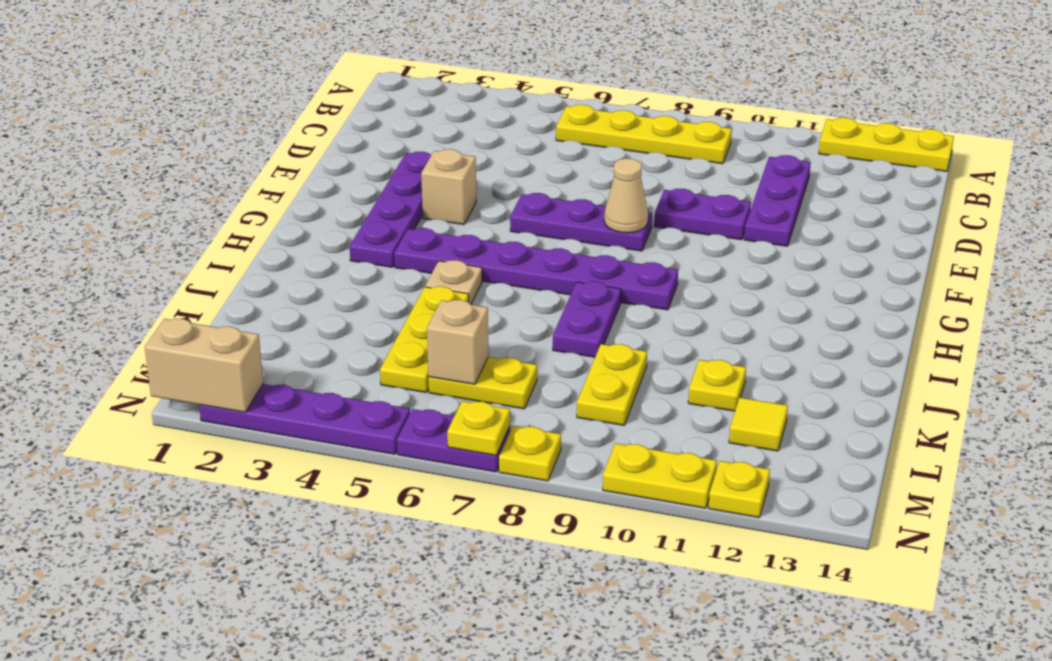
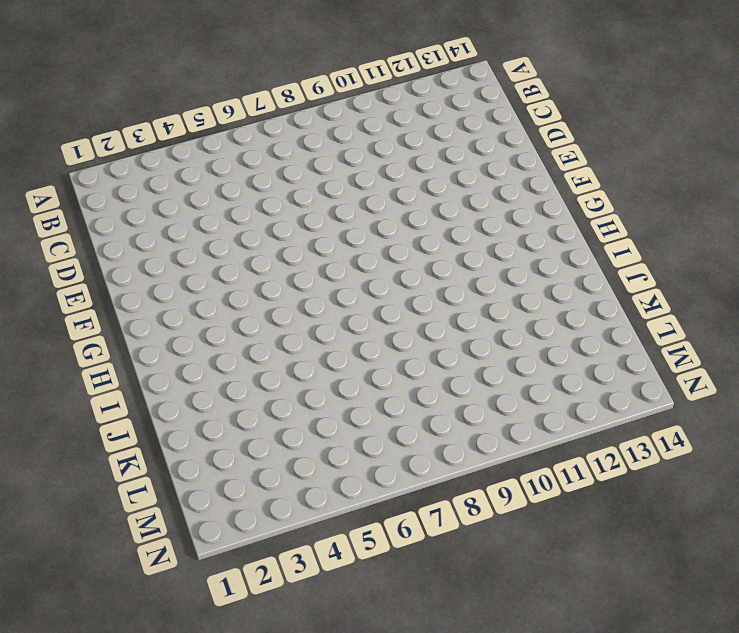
none -> yellow plate A12:A14 level 1
none -> yellow plate B6:B9 level 1
none -> purple plate C11:E11 level 1

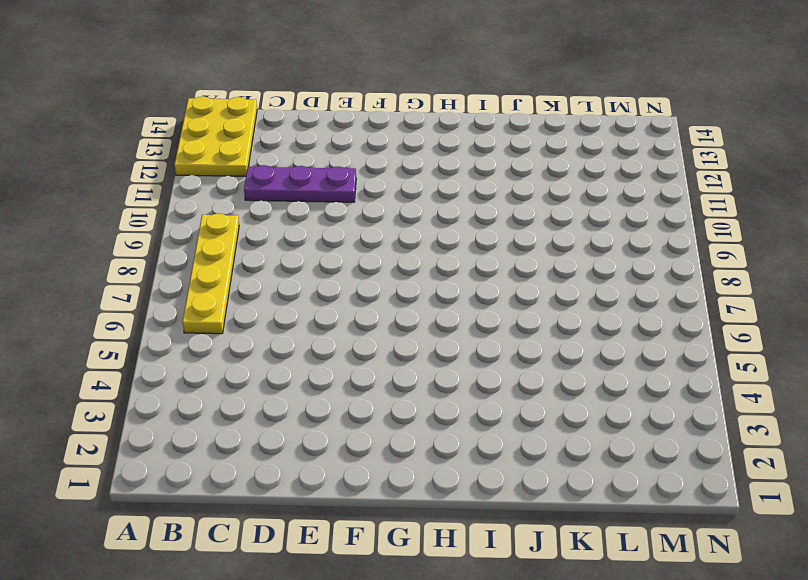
yellow plate A12:B14 level 1 -> yellow plate A12:A14 level 1
none -> purple plate E3:H3 level 1
none -> purple plate E9:E10 level 1
none -> tan brick F4 level 1

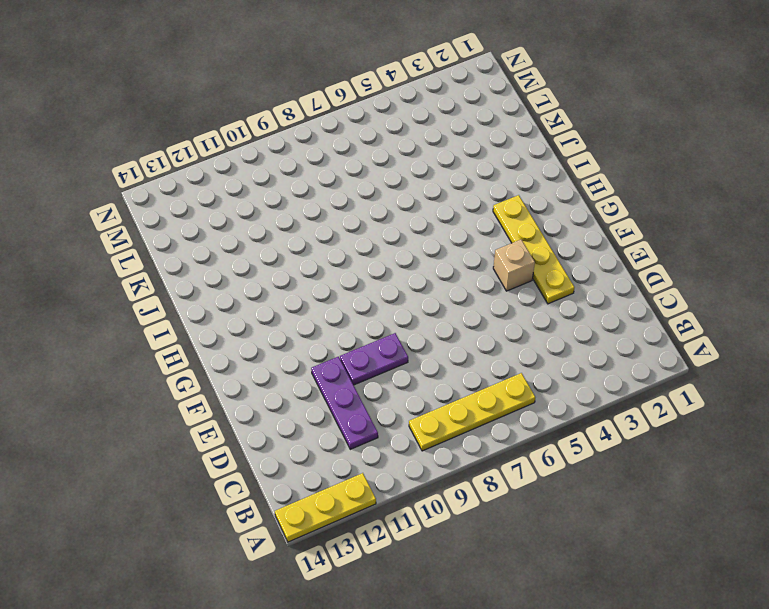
yellow plate E3:H3 level 1 -> purple plate E3:H3 level 1
none -> purple plate F6:F8 level 1
none -> purple plate H4:H9 level 1
none -> tan plate I5 level 1

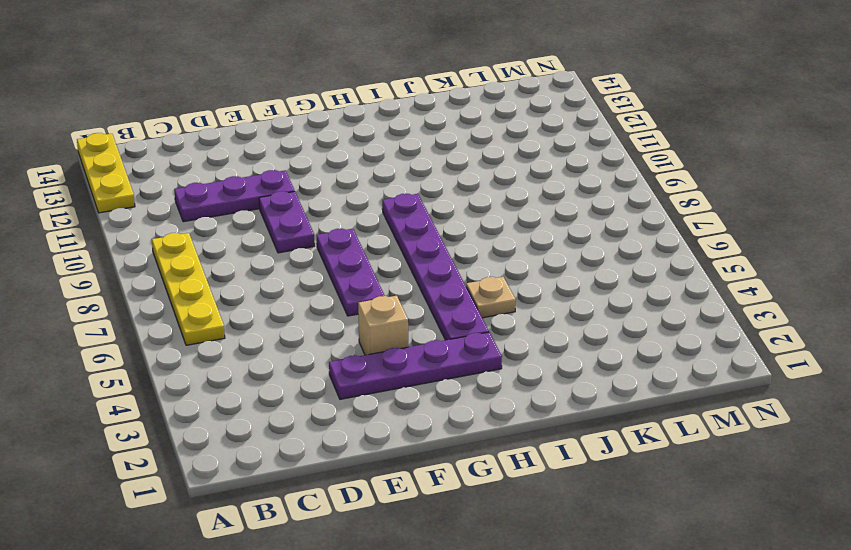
none -> purple plate I8:J8 level 1
none -> yellow plate J5:L5 level 1
none -> yellow plate K9:L9 level 1

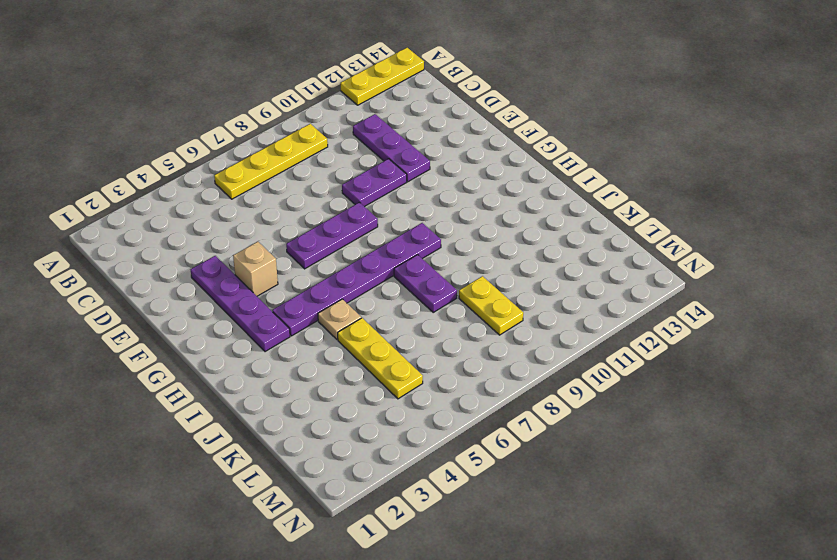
none -> yellow plate K11 level 1
none -> yellow plate L6:L7 level 1
none -> yellow tile L12 level 1

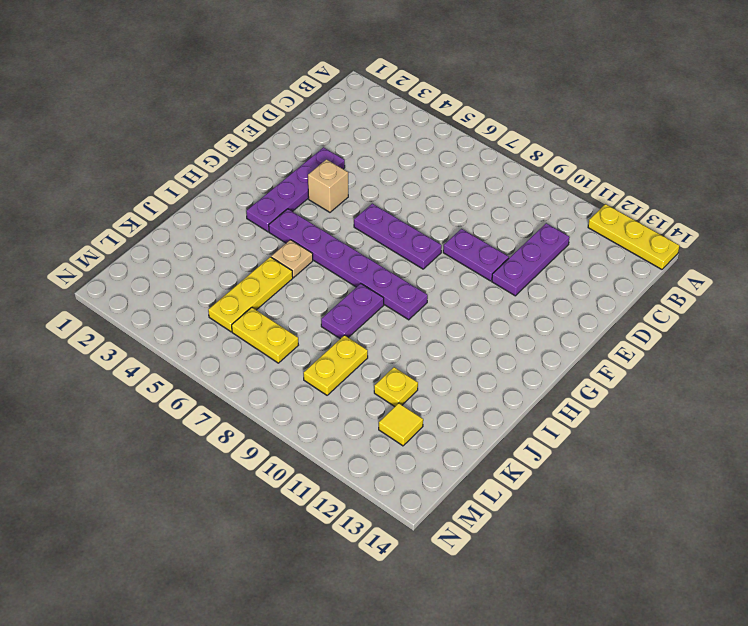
none -> yellow plate B6:B9 level 1
none -> purple plate N2:N5 level 1
none -> purple plate N6:N7 level 1

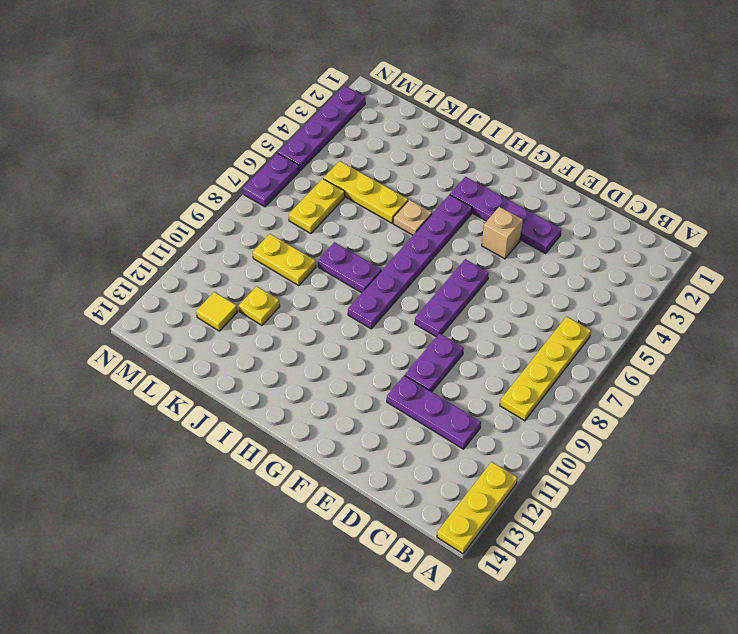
none -> yellow plate N8 level 1
none -> yellow plate N10:N11 level 1
none -> yellow plate N12 level 1

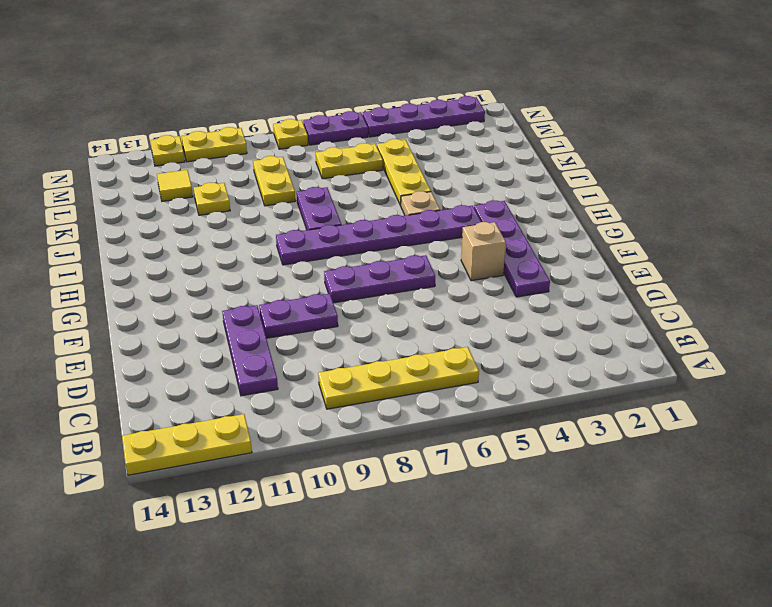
none -> tan cone F8 level 2
none -> tan brick L6 level 2
none -> tan brick N1:N2 level 2

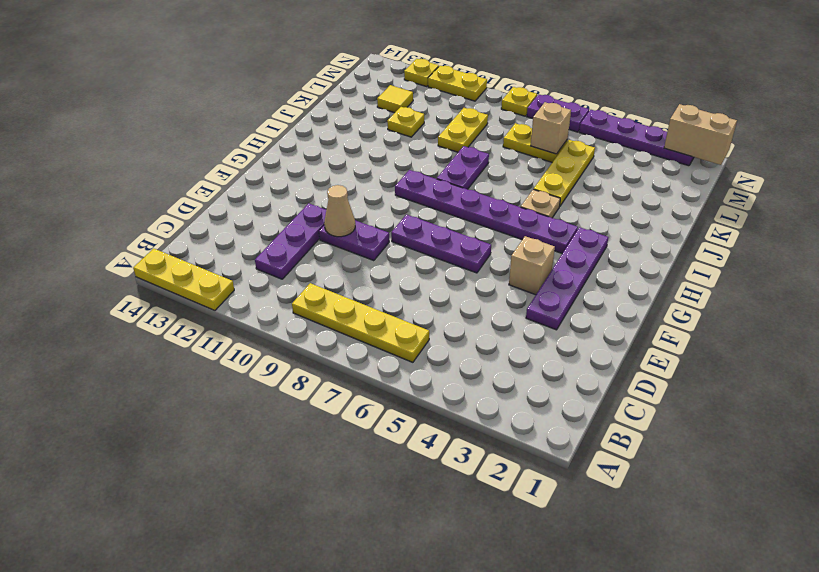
tan cone E10 level 2 -> tan cone F8 level 2
none -> yellow plate N7 level 2

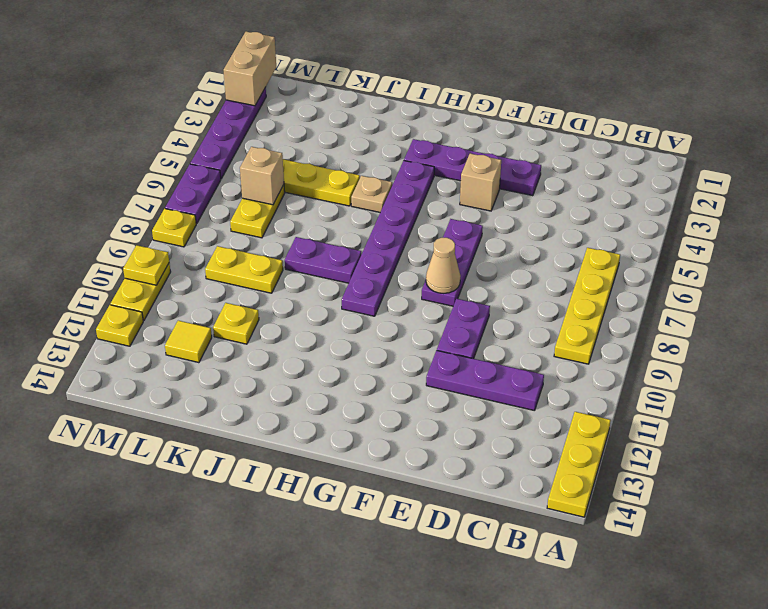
yellow plate N10 level 2 -> yellow plate N7 level 2

